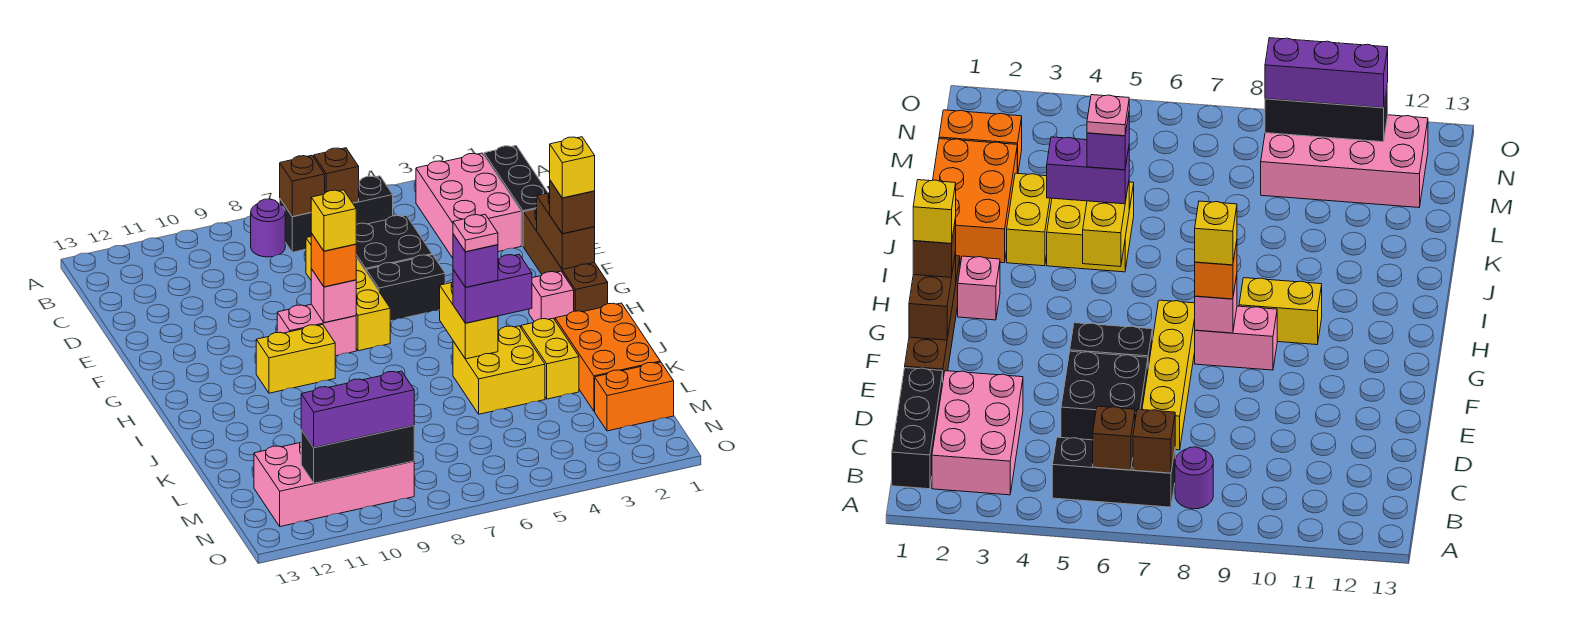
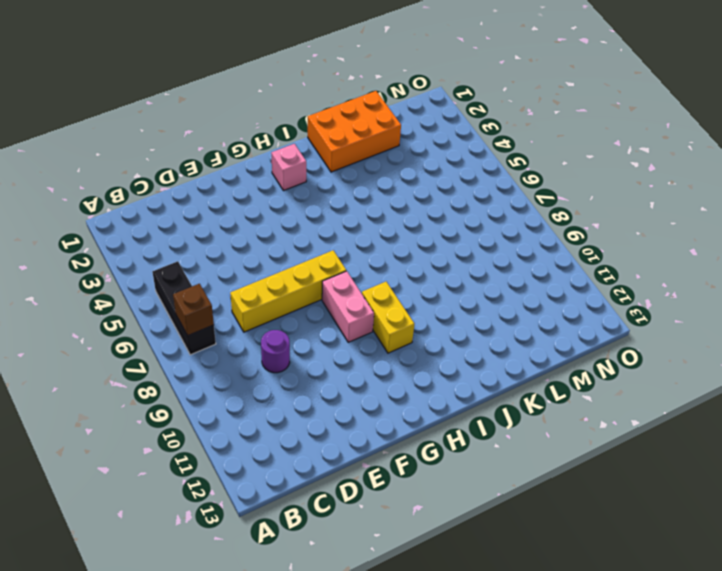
purple round brick D9 level 1 -> purple round brick B8 level 1
none -> black brick B1:D1 level 1
none -> pink brick B2:D3 level 1
none -> black brick D5:E6 level 1
none -> brown brick E1:H1 level 1

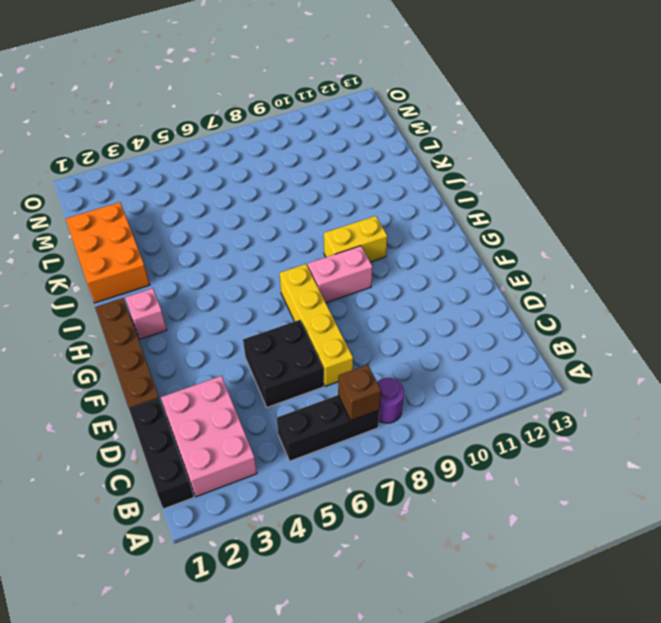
none -> black brick F5:F6 level 1
none -> yellow brick J3:K3 level 1
none -> yellow brick J4:K5 level 1
none -> orange brick M1:M2 level 1

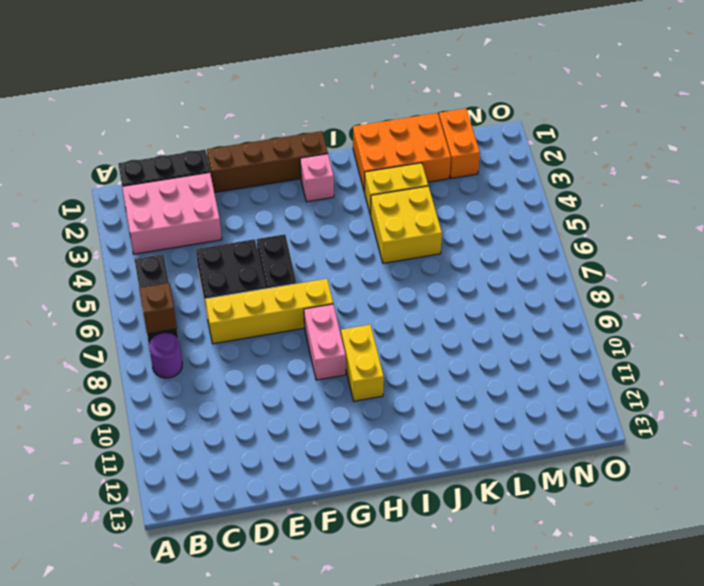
none -> pink brick M9:N12 level 1
none -> brown brick B6 level 2
none -> brown brick F1:G1 level 2
none -> pink brick G8 level 2

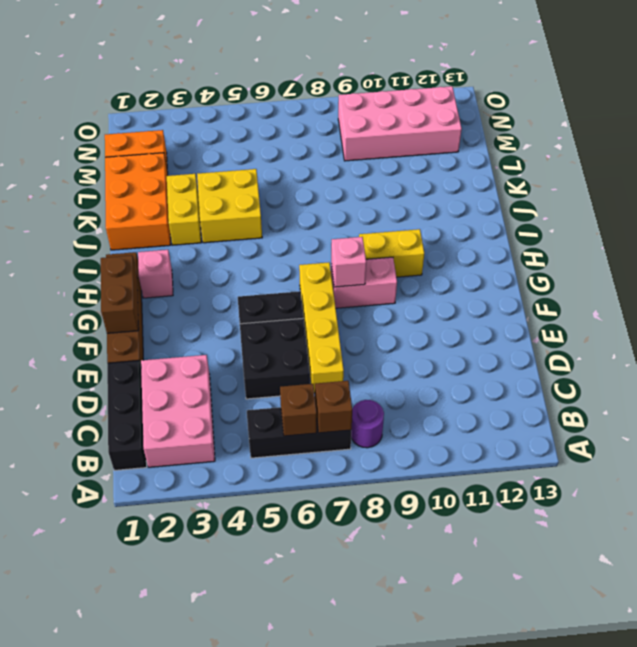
none -> yellow brick I5:J5 level 2
none -> black brick N9:N11 level 2
none -> brown brick G1 level 3
none -> orange brick G8 level 3

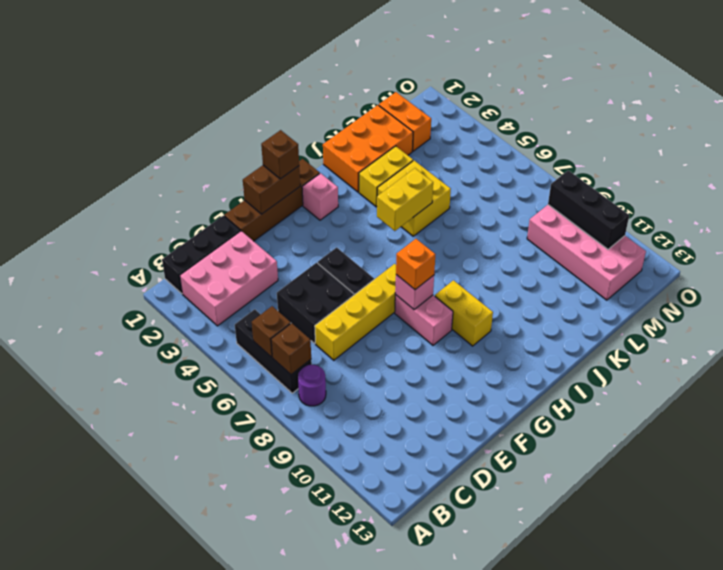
none -> purple brick J4:J5 level 3
none -> purple brick N9:N11 level 3
none -> yellow brick G1 level 4
none -> yellow brick G8 level 4

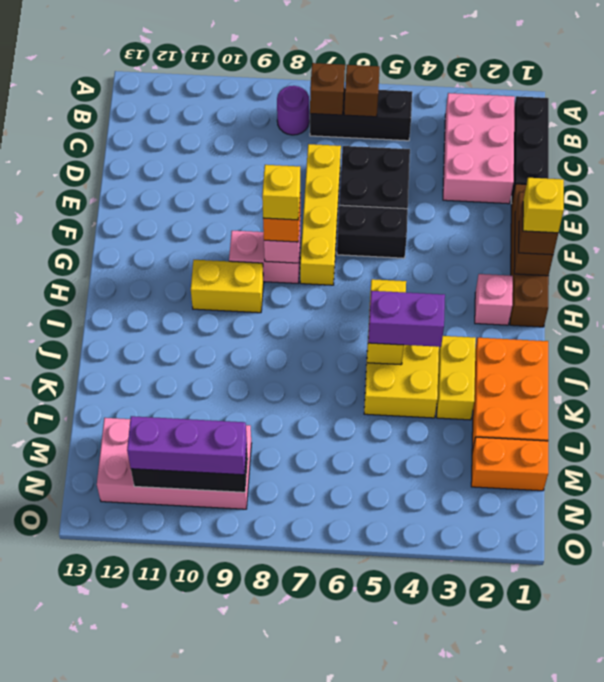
none -> purple brick J5 level 4
none -> pink plate J5 level 5

